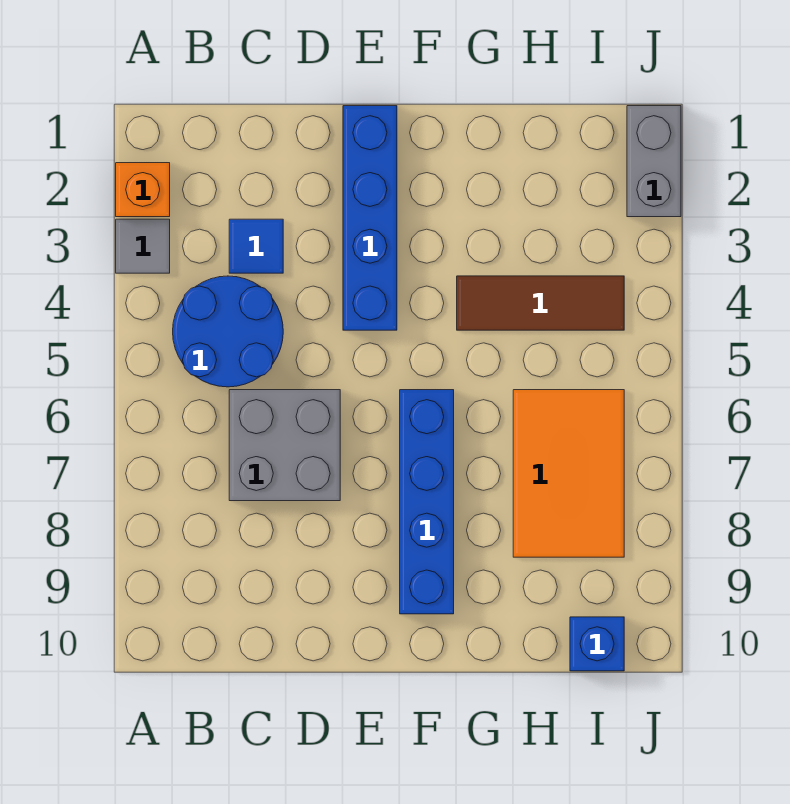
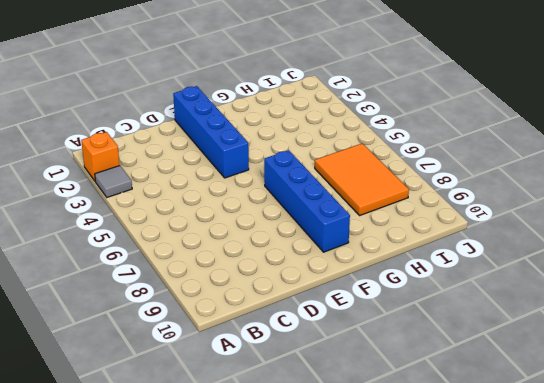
none -> blue round brick B4:C5 level 1
none -> blue tile C3 level 1

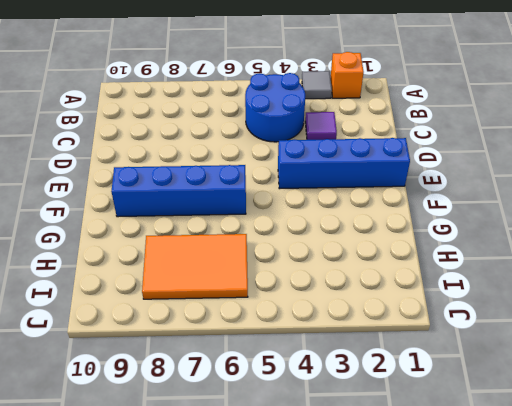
purple tile C3 level 1 -> blue tile C3 level 1
none -> grey brick C6:D7 level 1
none -> brown tile G4:I4 level 1

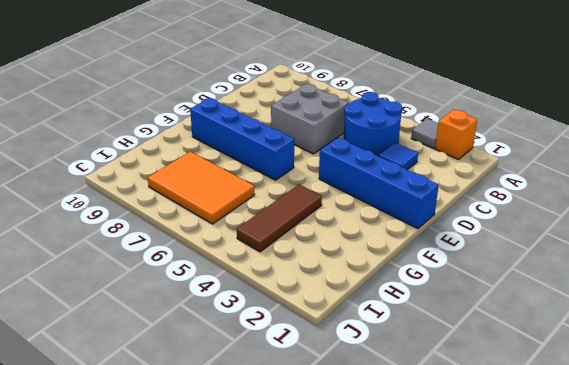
none -> blue brick I10 level 1
none -> grey brick J1:J2 level 1

